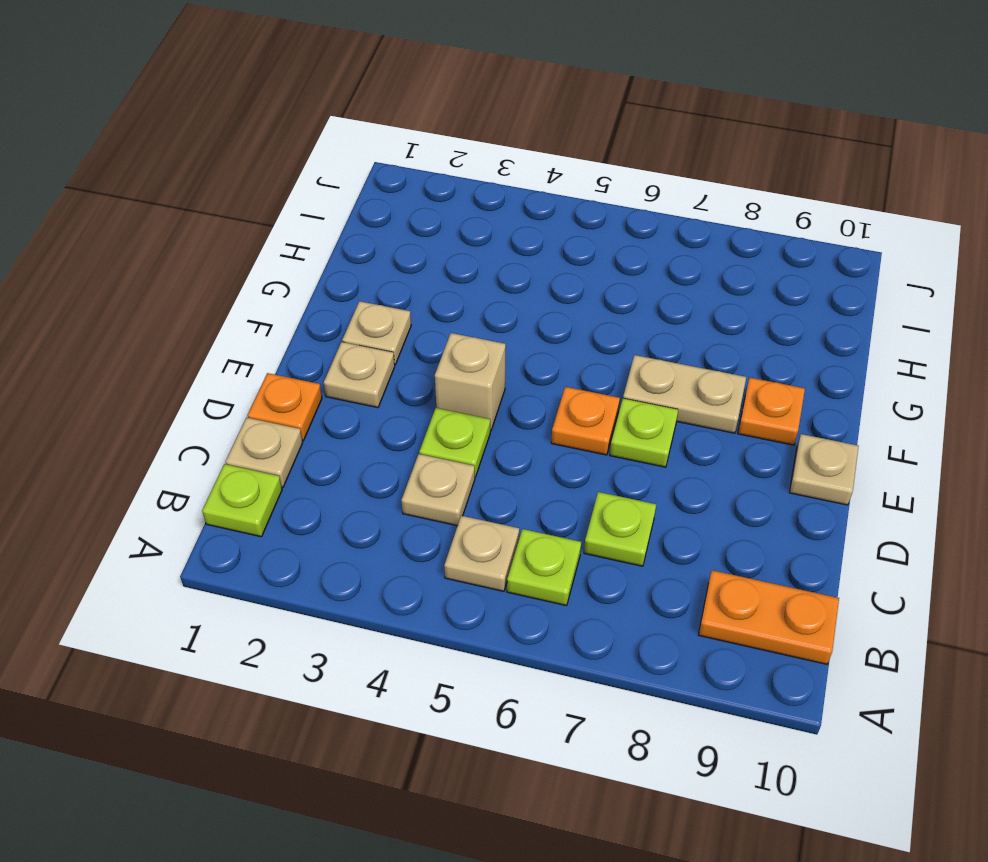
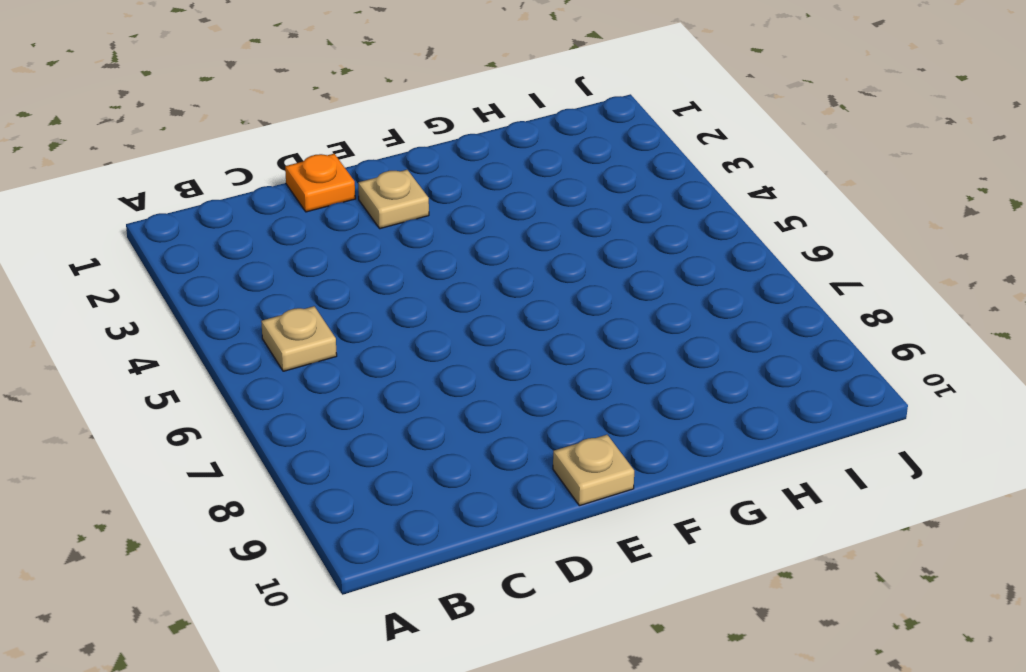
none -> lime plate B1 level 1
none -> lime plate B6 level 1
none -> orange plate B9:B10 level 1

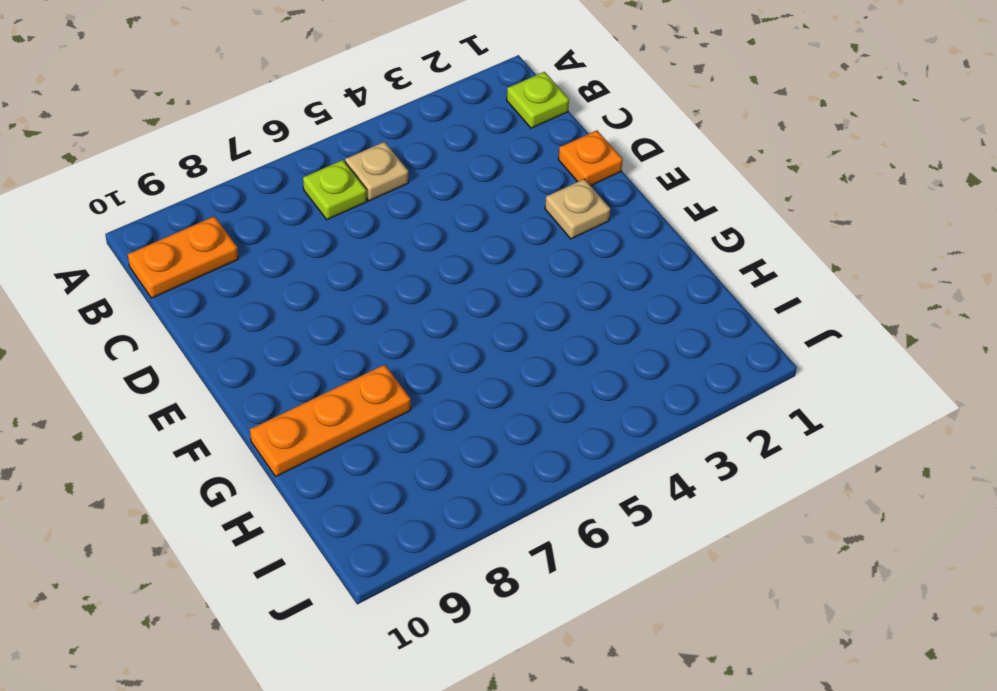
orange plate G8:G10 level 1 -> none
none -> tan plate C1 level 1
none -> tan plate C4 level 1
none -> lime plate C7 level 1

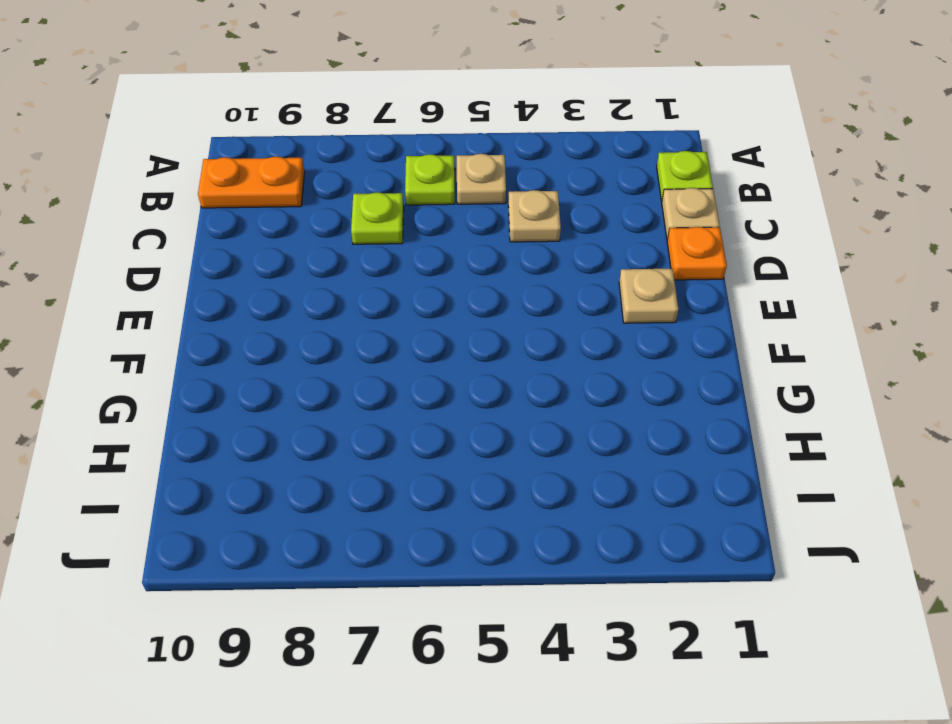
none -> lime plate D4 level 1
none -> tan brick E4 level 1
none -> orange plate E6 level 1

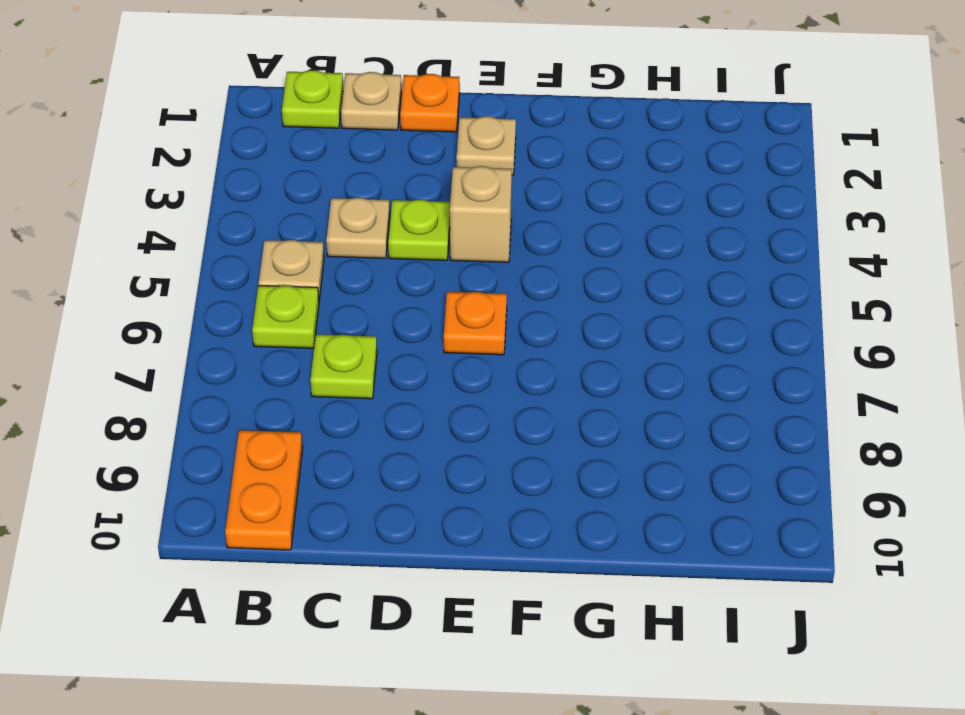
none -> lime plate E7 level 1
none -> tan plate E10 level 1
none -> tan plate F2 level 1

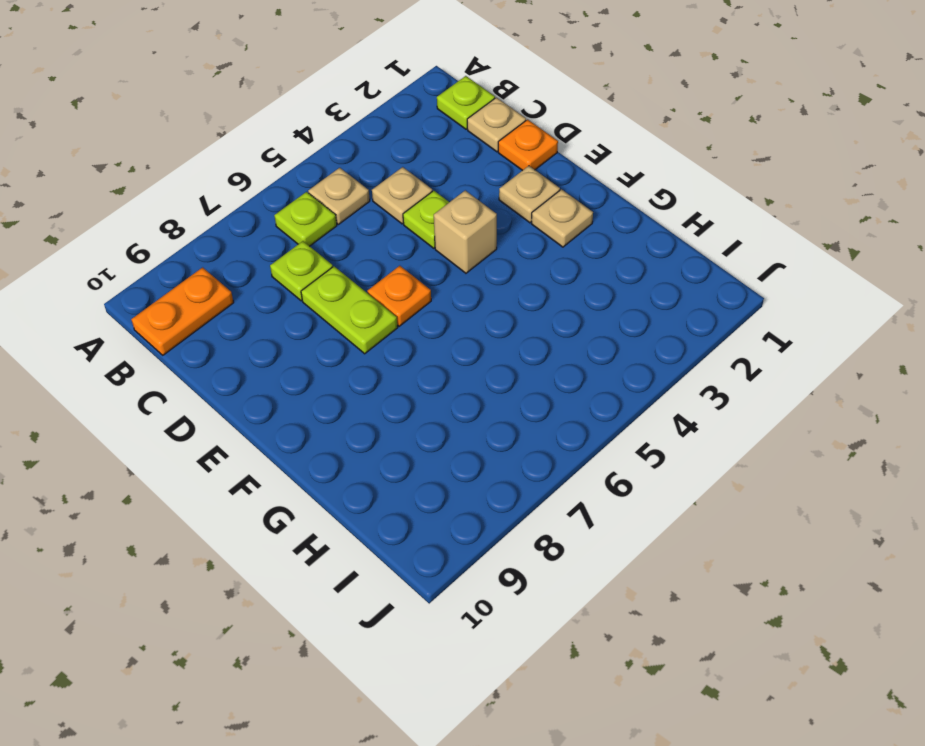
lime plate D7:E7 level 1 -> lime plate E7 level 1
none -> tan plate E10 level 1
none -> tan plate F7:F8 level 1
none -> orange plate F9 level 1

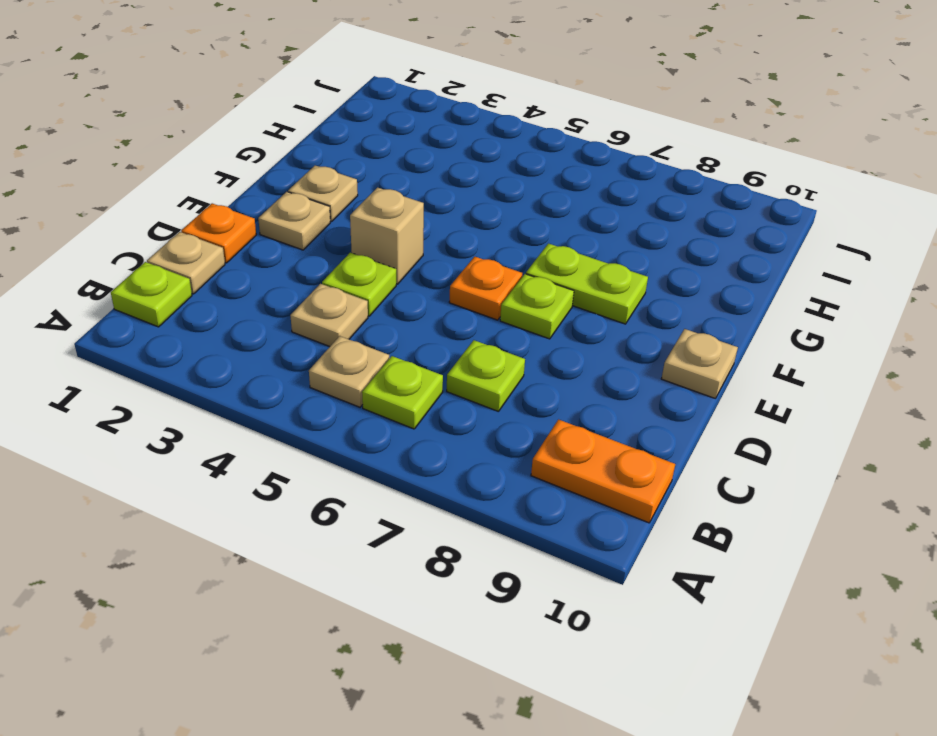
lime plate F7:F8 level 1 -> tan plate F7:F8 level 1
none -> orange plate F9 level 1

